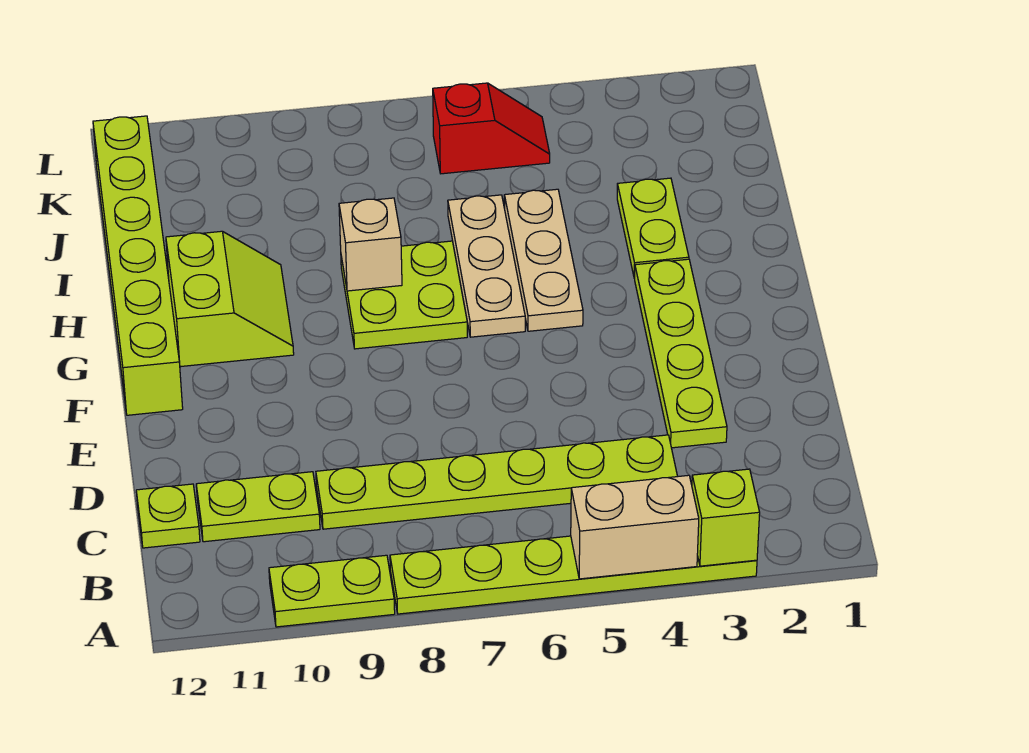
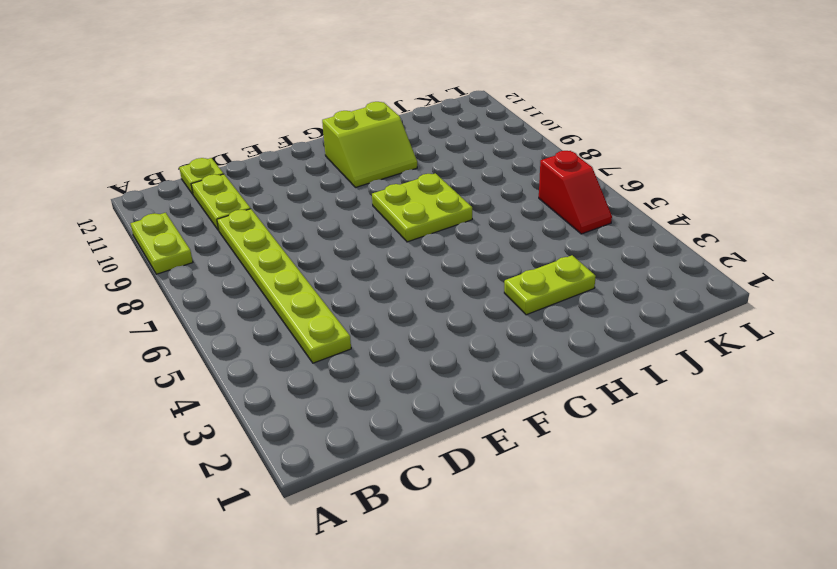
none -> lime plate A3:A8 level 1
none -> lime plate D3:G3 level 1
none -> lime brick F12:K12 level 1

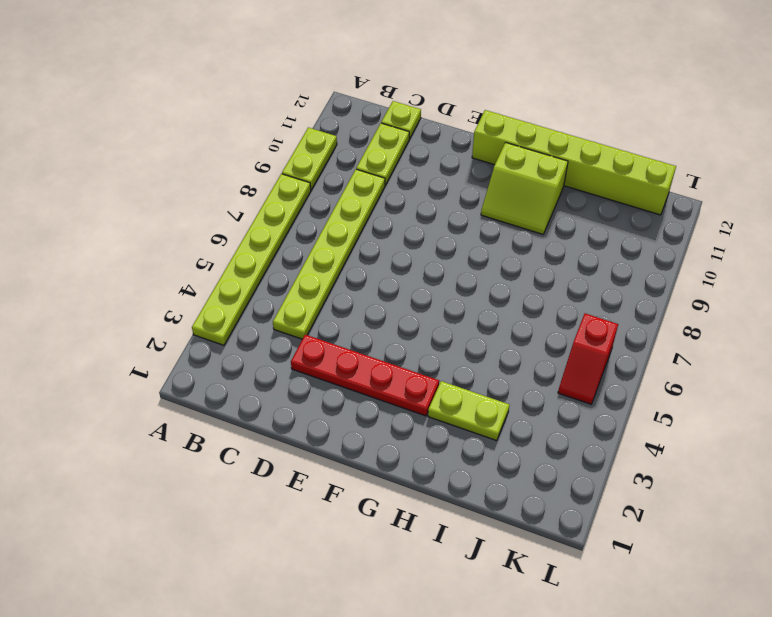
red plate D3:G3 level 1 -> lime plate D3:G3 level 1
none -> tan plate G5:I5 level 1
none -> tan plate G6:I6 level 1
none -> lime plate G7:H8 level 1

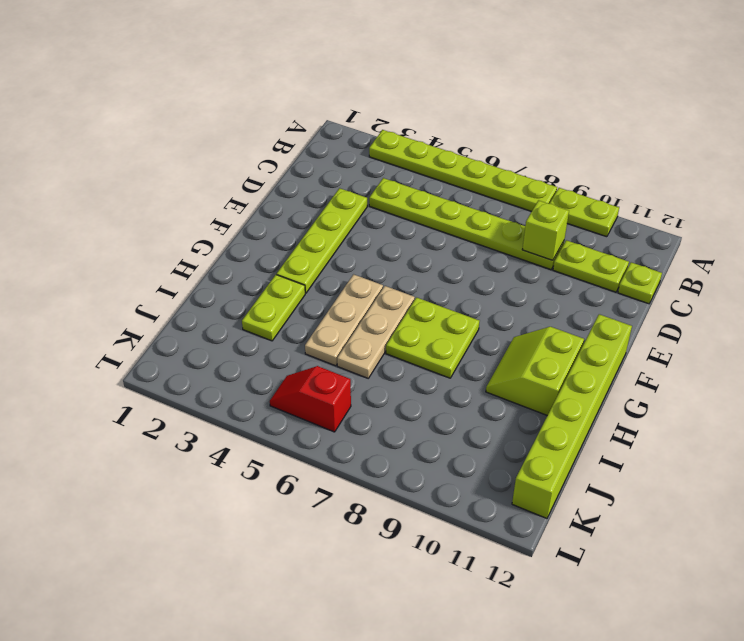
lime brick C9 level 2 -> lime brick A3 level 2
none -> tan brick A4:A5 level 2
none -> tan brick H8 level 2

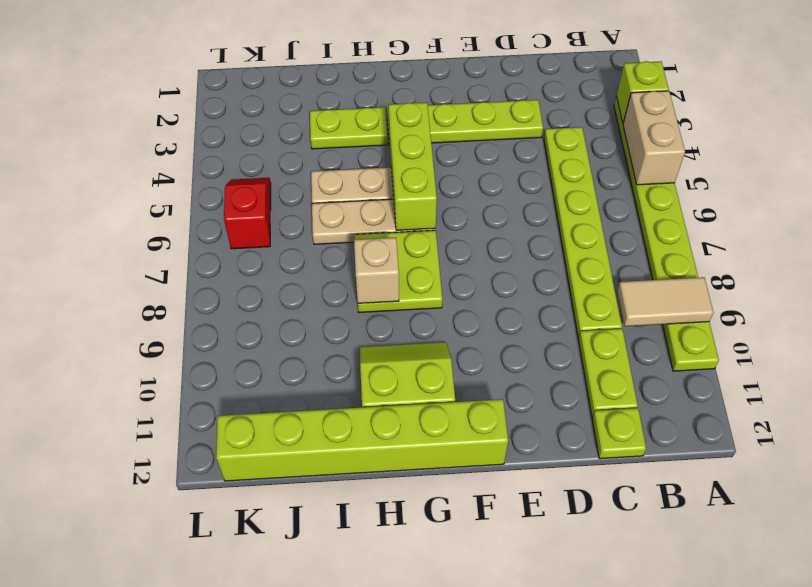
tan tile A9:B9 level 2 -> none
lime brick G4:G6 level 2 -> none

